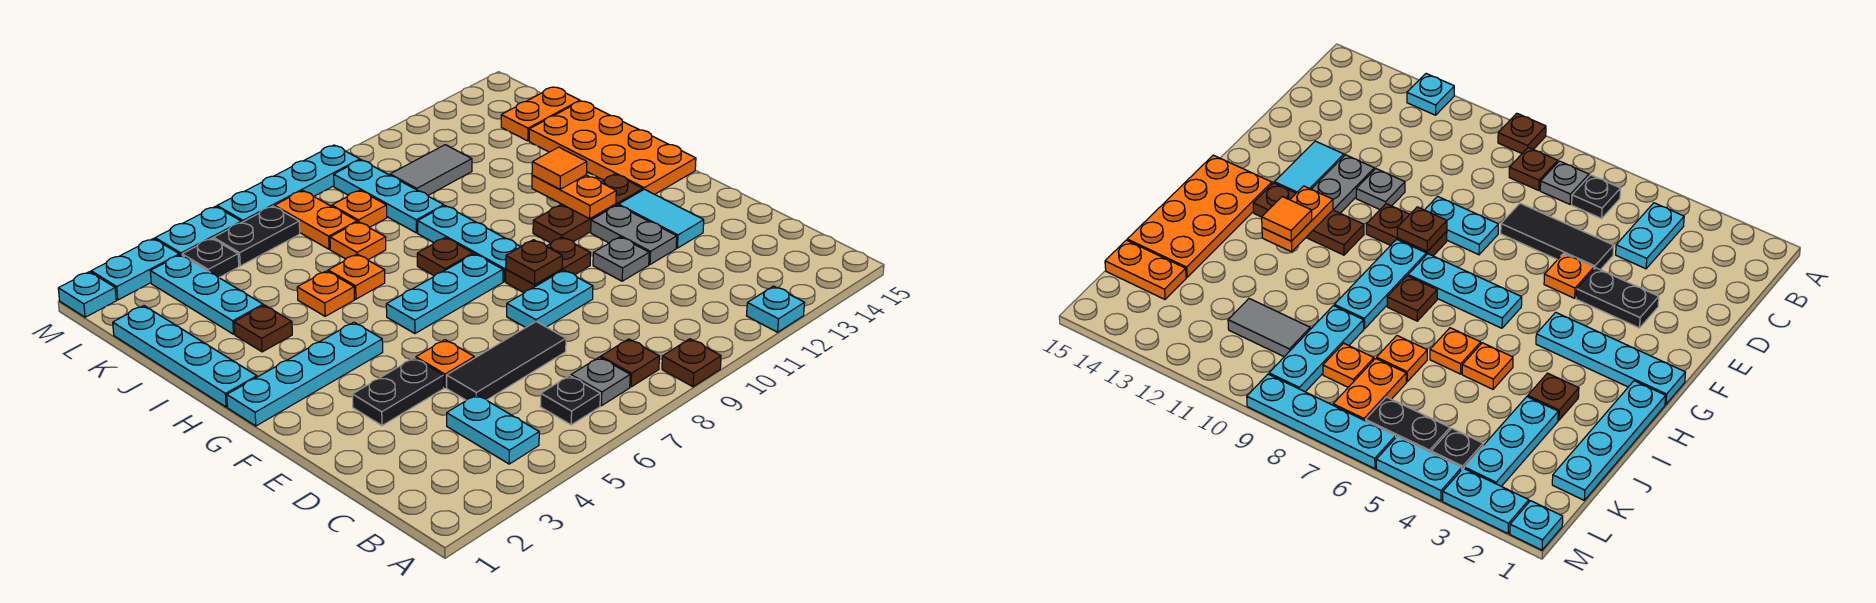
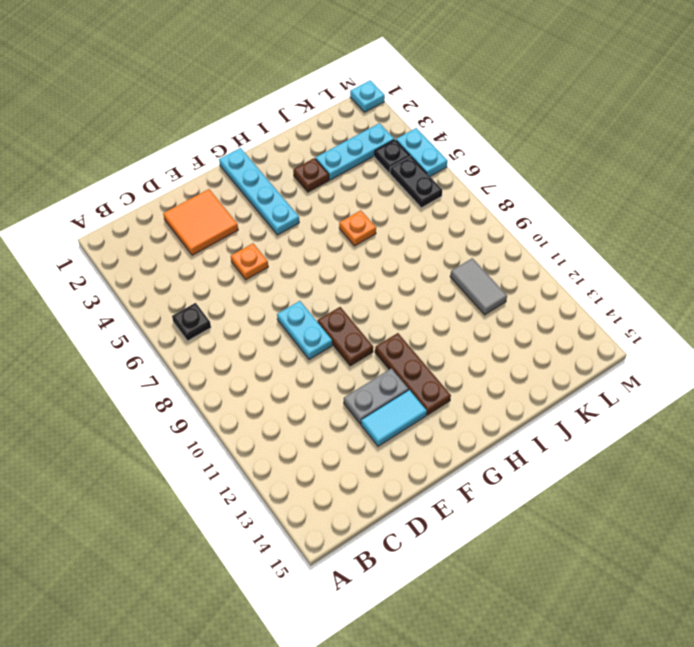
orange tile D2:E3 level 1 -> black plate E3:E4 level 1
none -> brown plate A9 level 1
none -> cyan plate A12 level 1
none -> cyan plate B4:C4 level 1
none -> grey plate B7 level 1

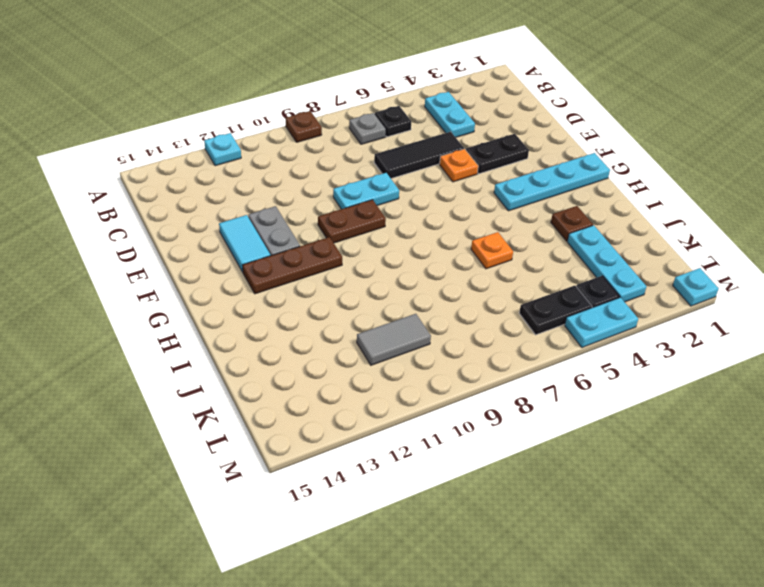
none -> brown plate B8 level 1
none -> grey plate E11 level 1
none -> cyan plate G6:G8 level 1
none -> cyan plate G9:I9 level 1

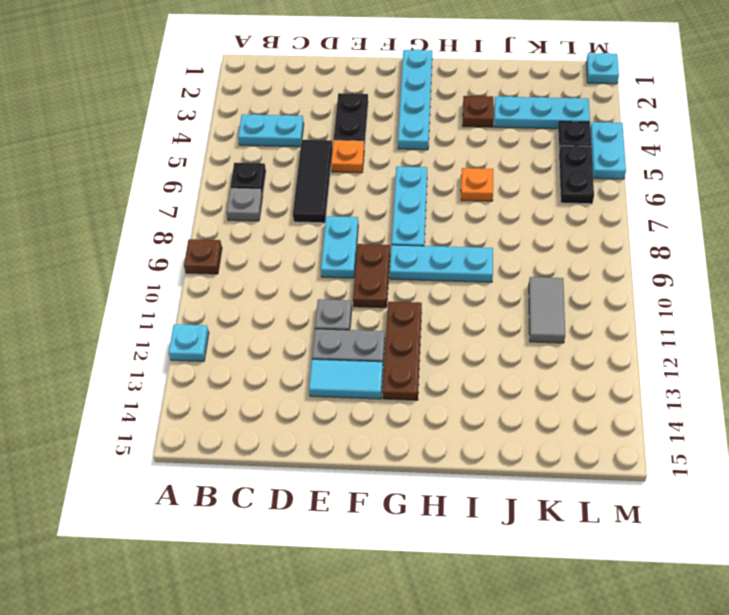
none -> brown plate B8 level 1
none -> orange plate G14:J15 level 1
none -> cyan plate H1:K1 level 1
none -> brown plate H8 level 1

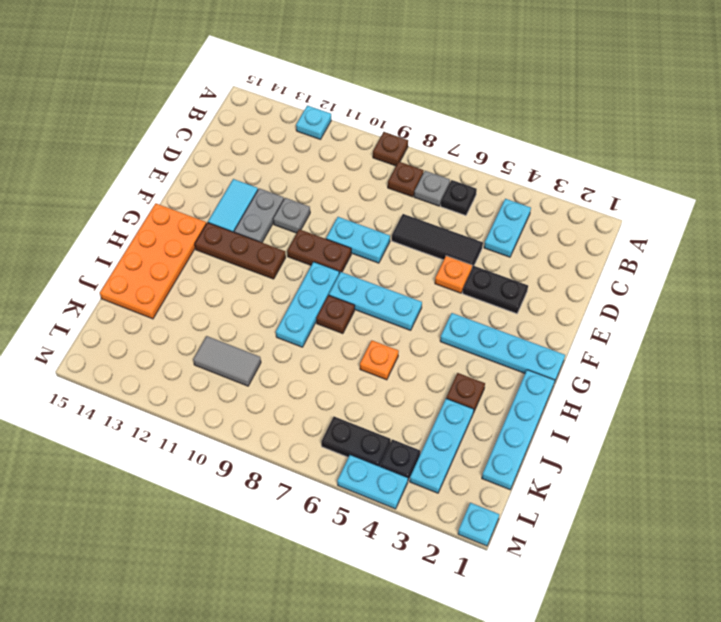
none -> orange plate I5 level 1
none -> orange plate J7 level 1
none -> cyan plate J9:L9 level 1
none -> orange plate K7:L7 level 1

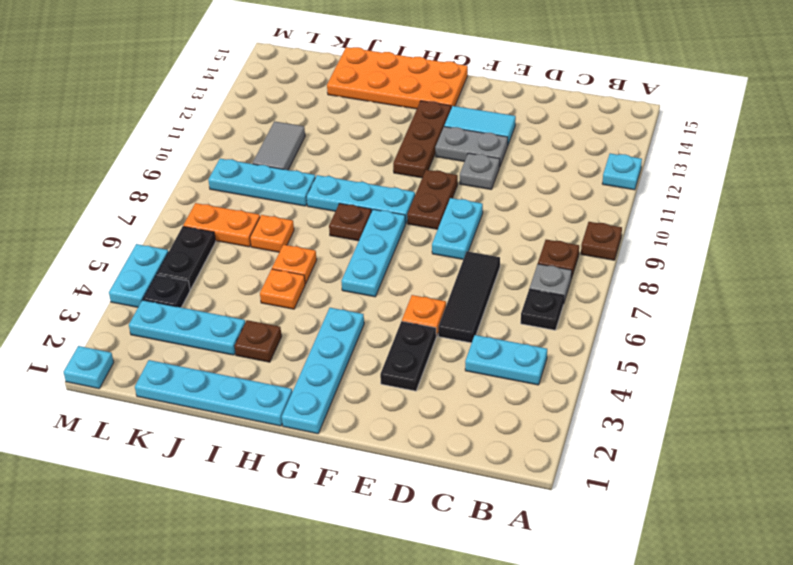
none -> orange plate K8 level 1
none -> orange plate K14:K15 level 1
none -> cyan plate M2:M3 level 1
none -> cyan plate M6:M9 level 1

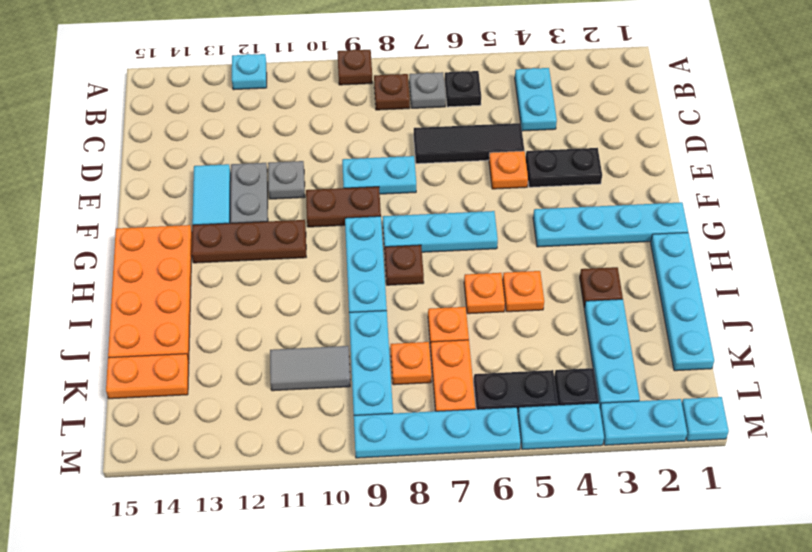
none -> brown plate F9 level 2
none -> orange plate G12:H12 level 2
none -> orange tile H12 level 3

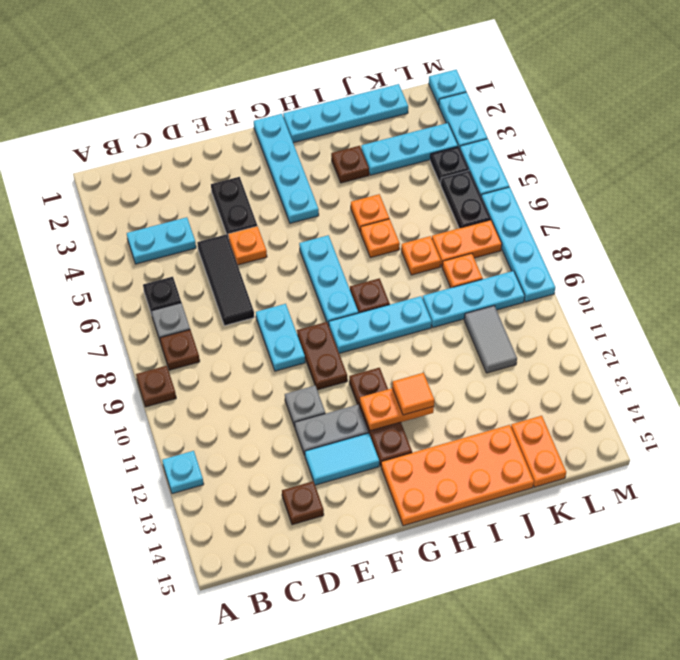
brown plate D14 level 1 -> brown plate F9 level 2

